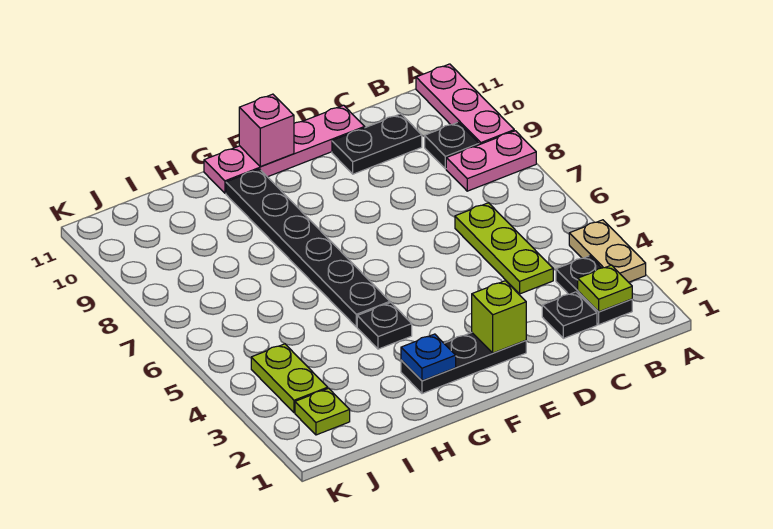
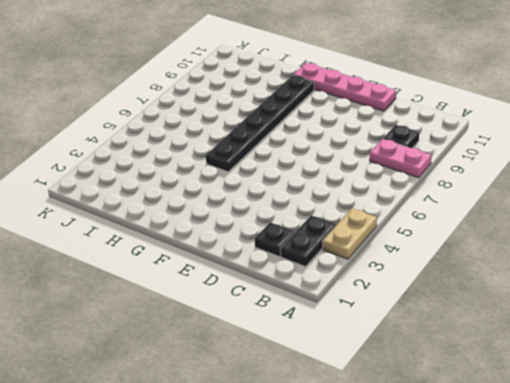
none -> pink plate A9:A11 level 1
none -> lime plate C4:C6 level 1
none -> black plate C10:D10 level 1

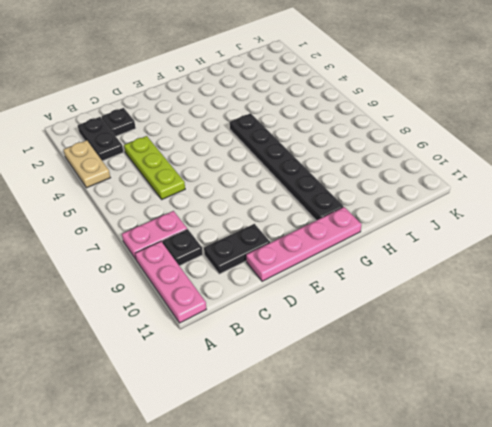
none -> black plate E2:G2 level 1
none -> black plate G4 level 1
none -> lime plate J2 level 1

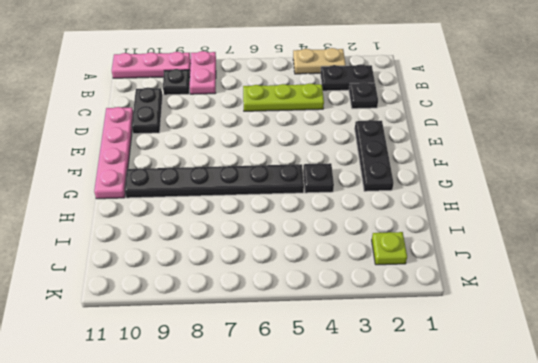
none -> lime plate J3:J4 level 1
none -> lime plate B2 level 2
none -> lime brick E2 level 2

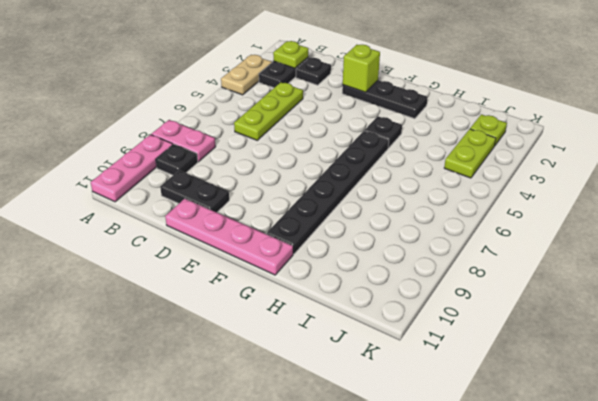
none -> pink brick F11 level 2
none -> blue plate G2 level 2

